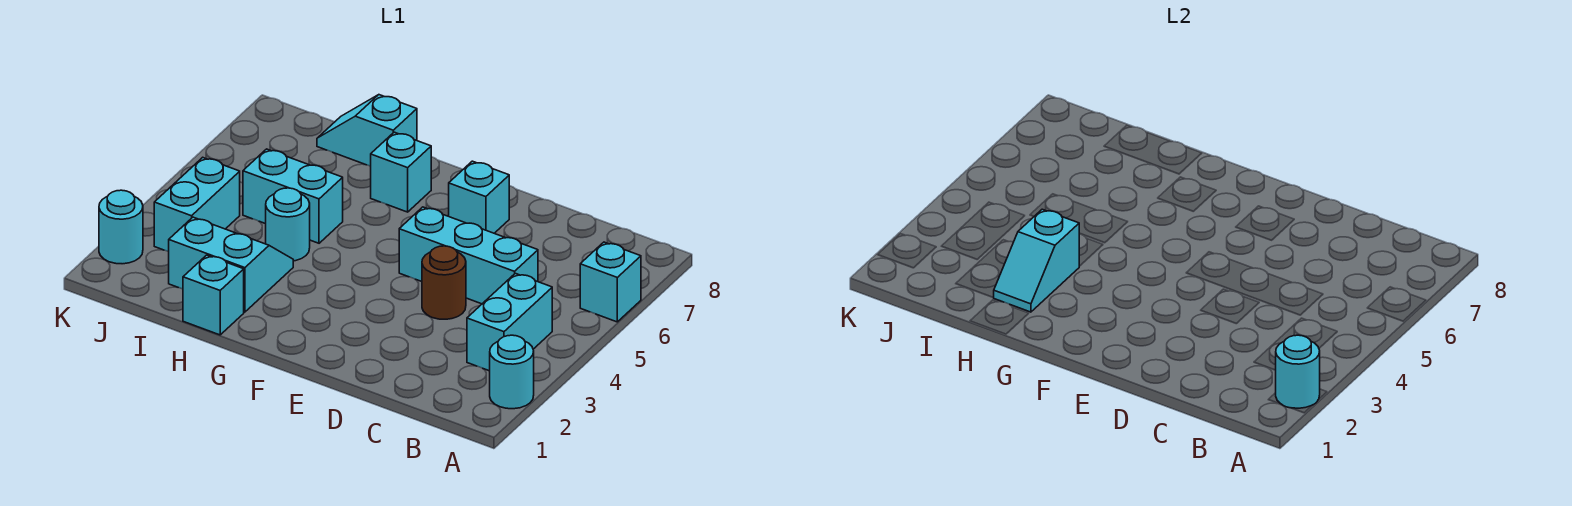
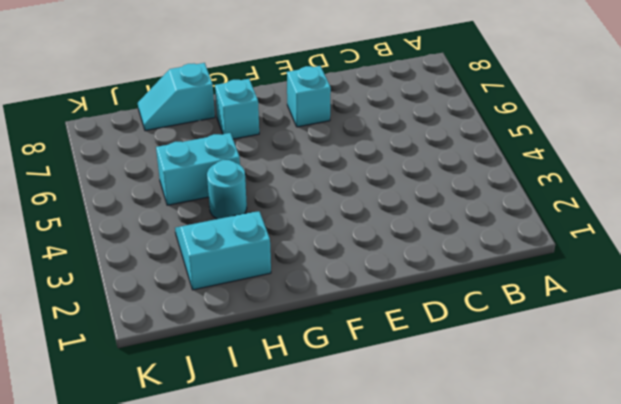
none -> cyan round brick A2 level 1
none -> cyan brick A6 level 1
none -> cyan brick B3:B4 level 1

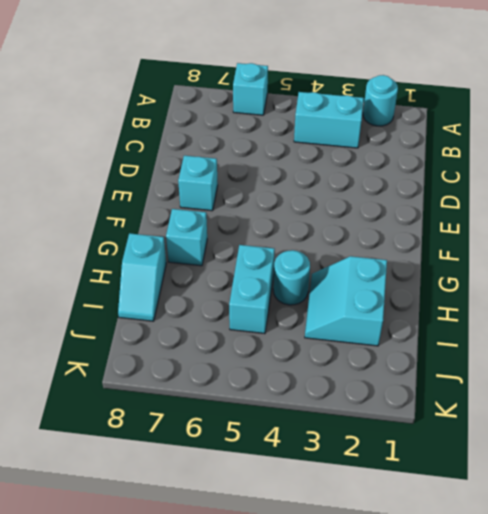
none -> cyan brick C5:E5 level 1
none -> brown round brick D4 level 1
none -> cyan brick H1 level 1

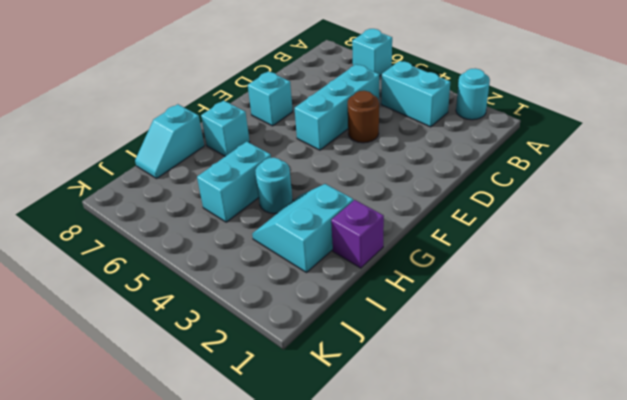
purple brick H1 level 1 -> cyan brick H1 level 1
none -> cyan brick J3:J4 level 1
none -> cyan round brick K2 level 1
none -> cyan round brick A2 level 2

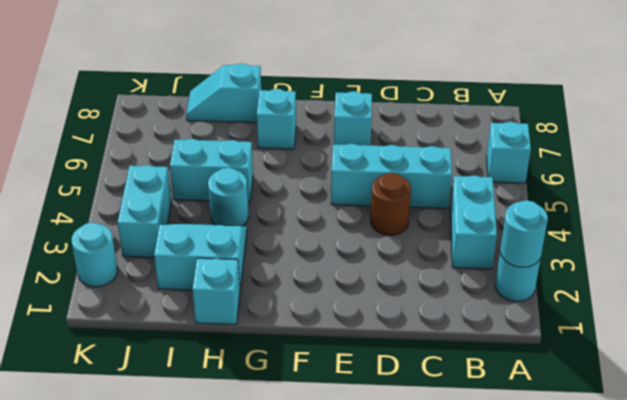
none -> cyan slope H2:H3 level 2 top 3

